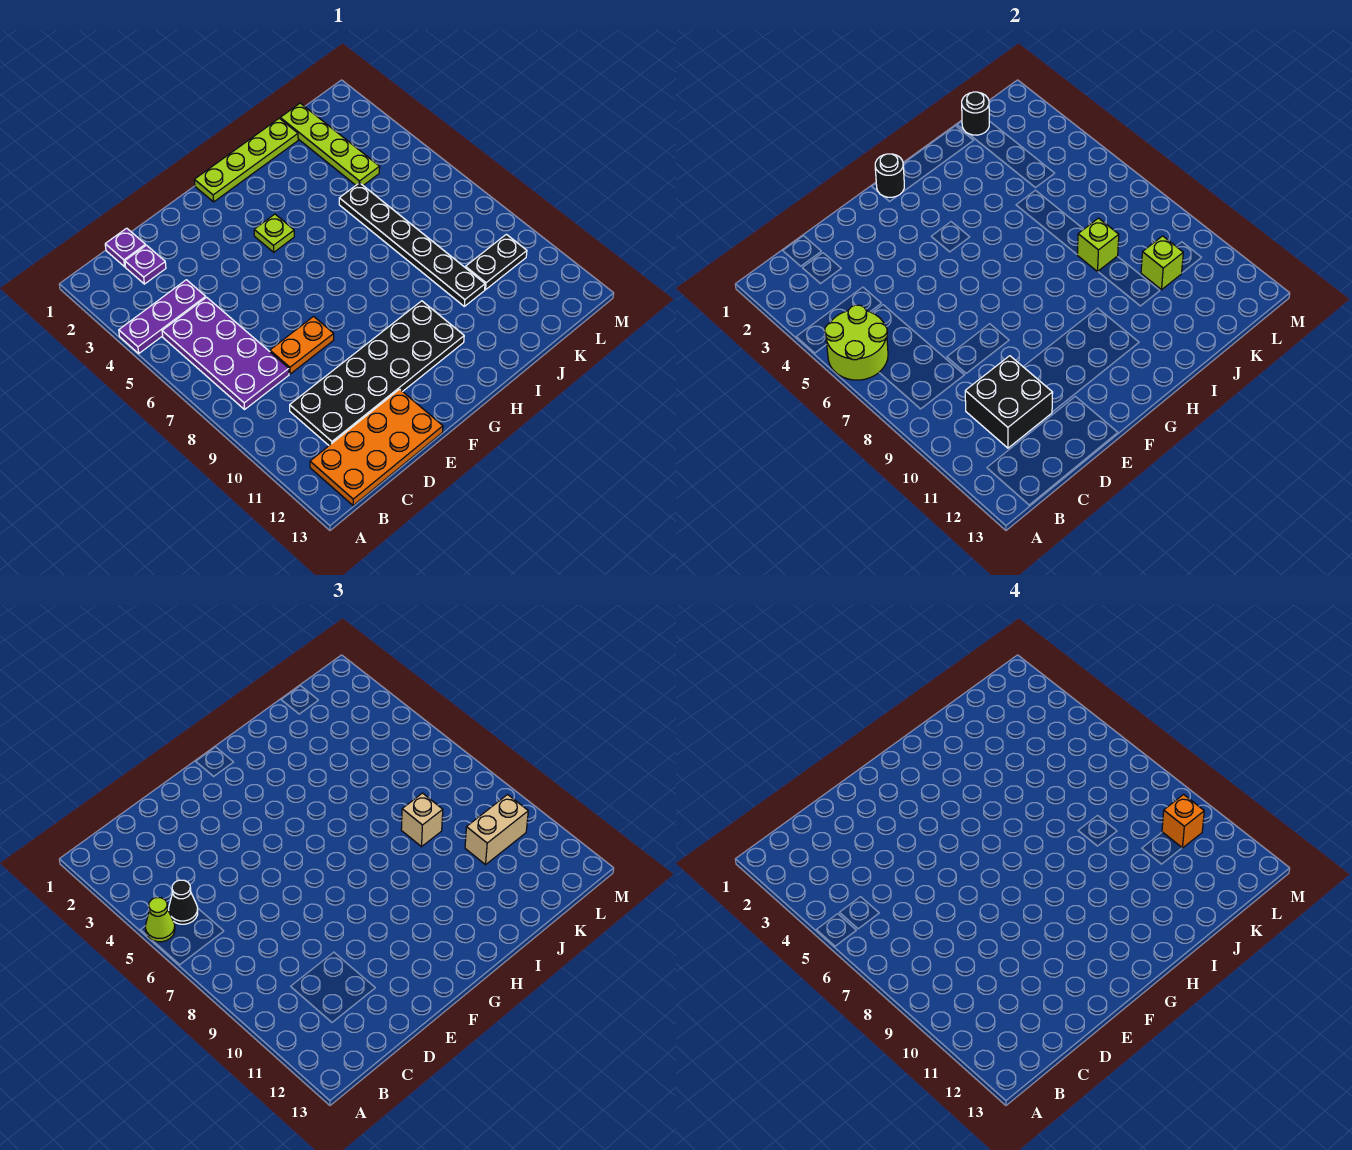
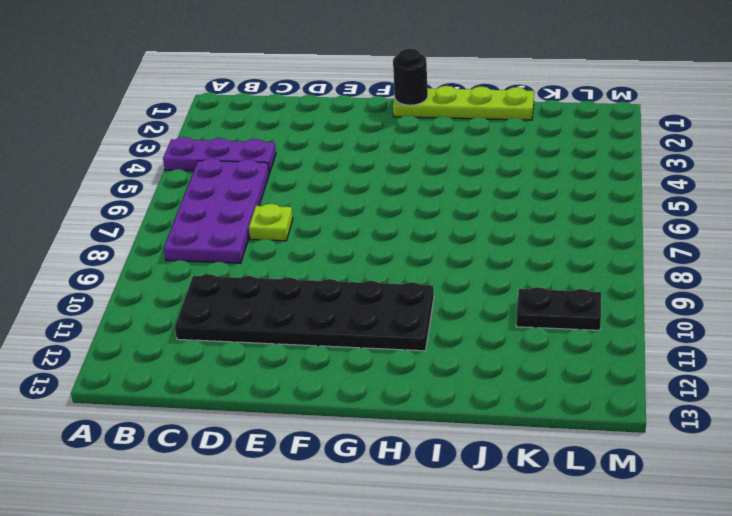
lime plate D7 level 1 -> lime plate G4 level 1
none -> orange plate B12:E13 level 1
none -> purple plate C1 level 1
none -> purple plate C2 level 1

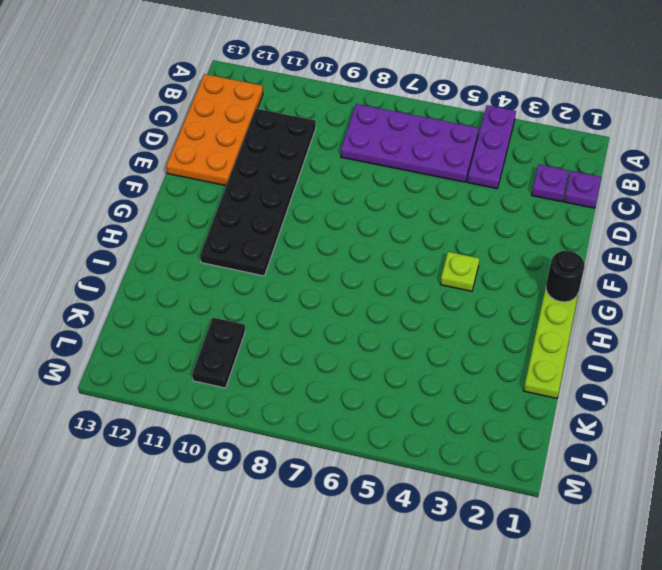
none -> orange plate D8:E8 level 1
none -> black plate J5:J10 level 1
none -> lime plate K1:K4 level 1

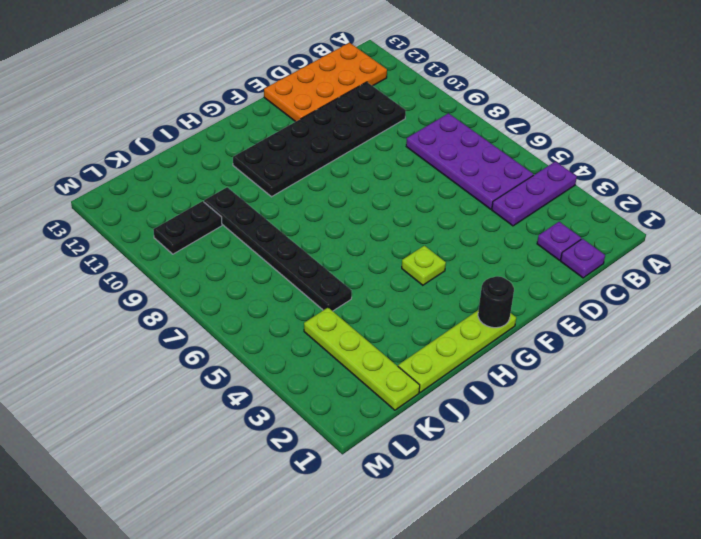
none -> orange plate D8:E8 level 1
none -> lime round brick A5:B6 level 2
none -> black brick C10:D11 level 2

